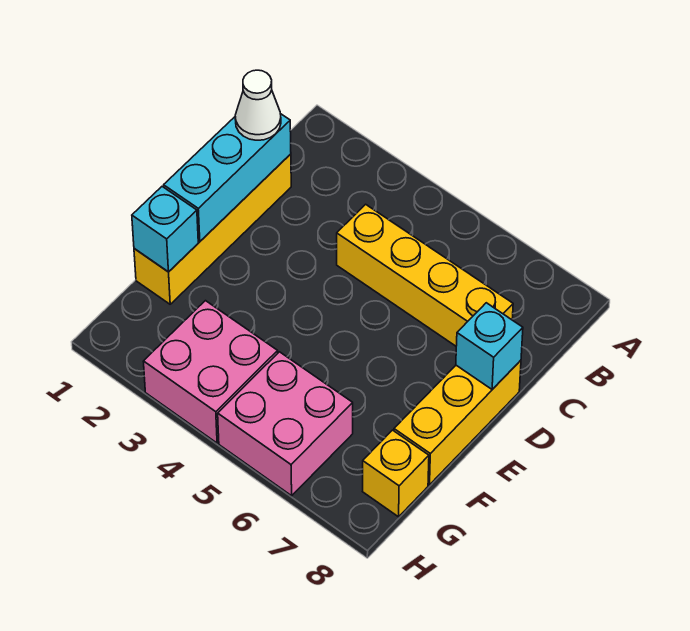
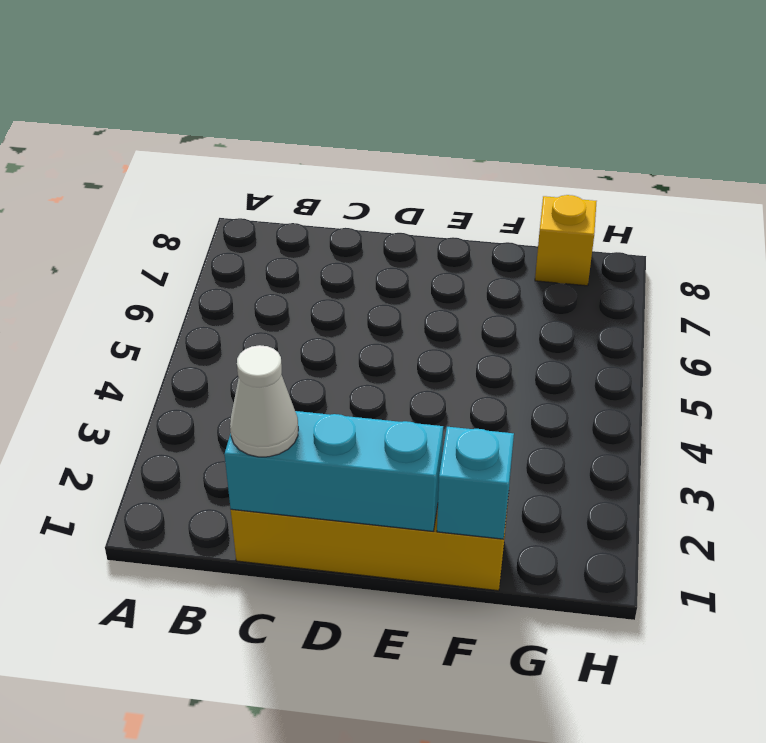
none -> yellow brick C4:C7 level 1
none -> yellow brick D8:F8 level 1

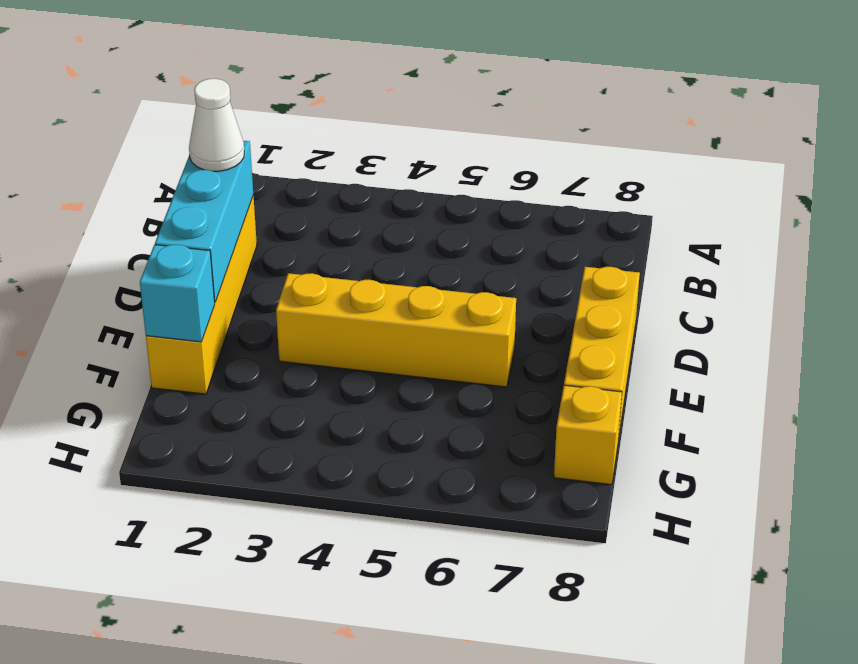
yellow brick E3:E6 level 1 -> yellow brick C4:C7 level 1
none -> pink brick G3:H4 level 1
none -> pink brick G5:H6 level 1

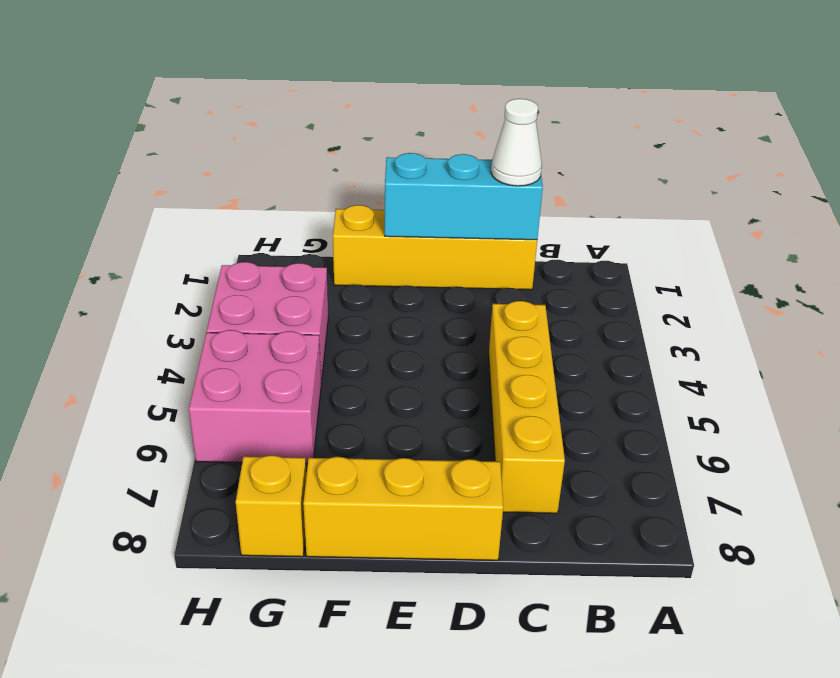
none -> cyan brick D8 level 2
none -> cyan brick F1 level 2

